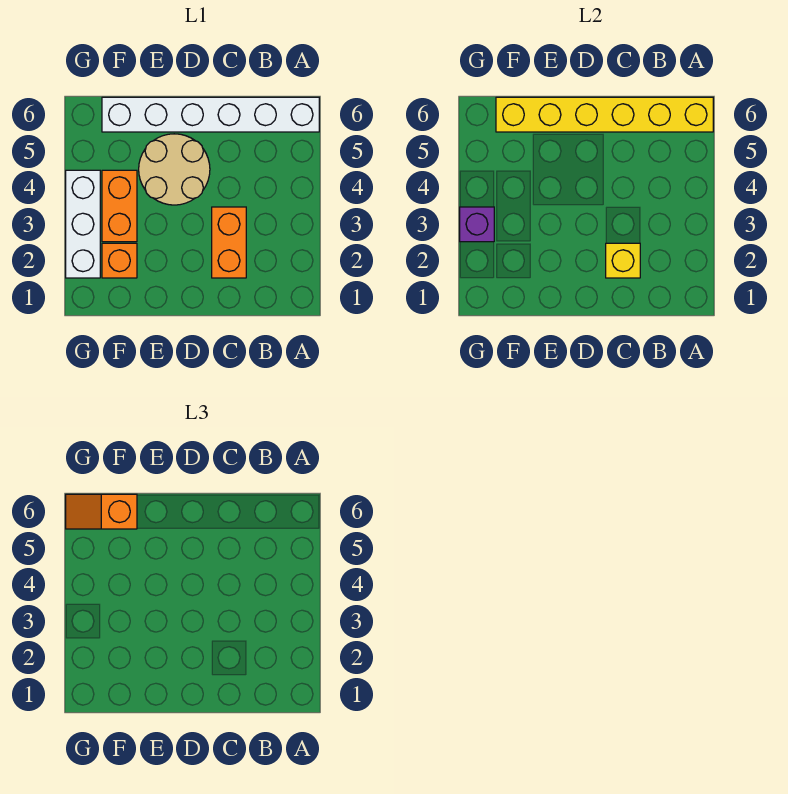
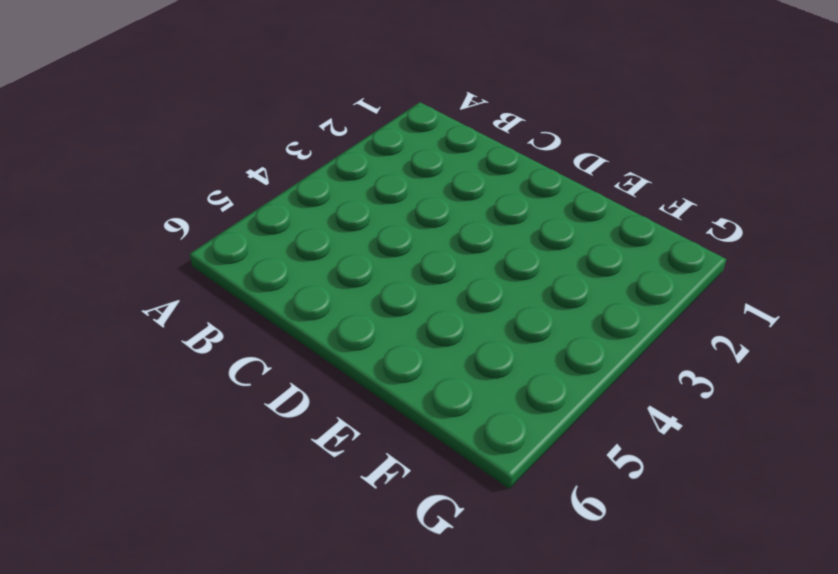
none -> white brick A6:F6 level 1
none -> orange brick C2:C3 level 1

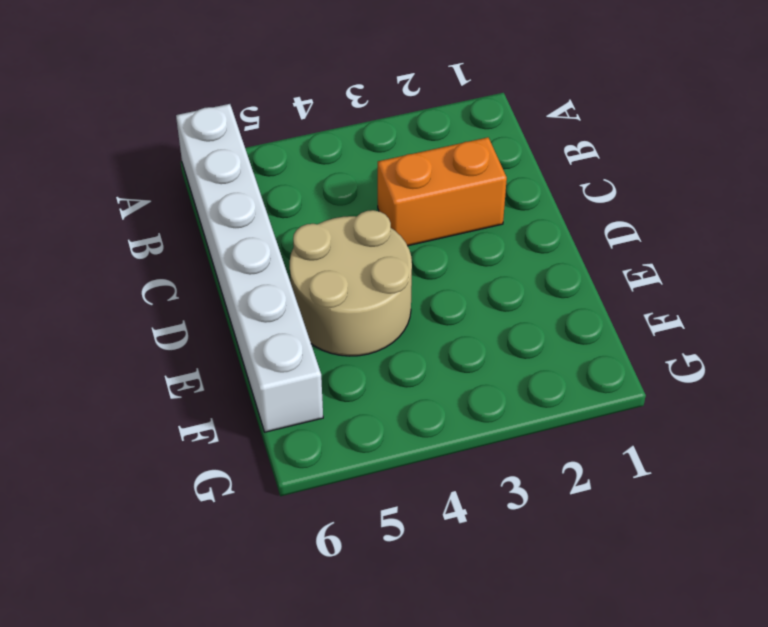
none -> orange brick F2 level 1
none -> orange brick F3:F4 level 1

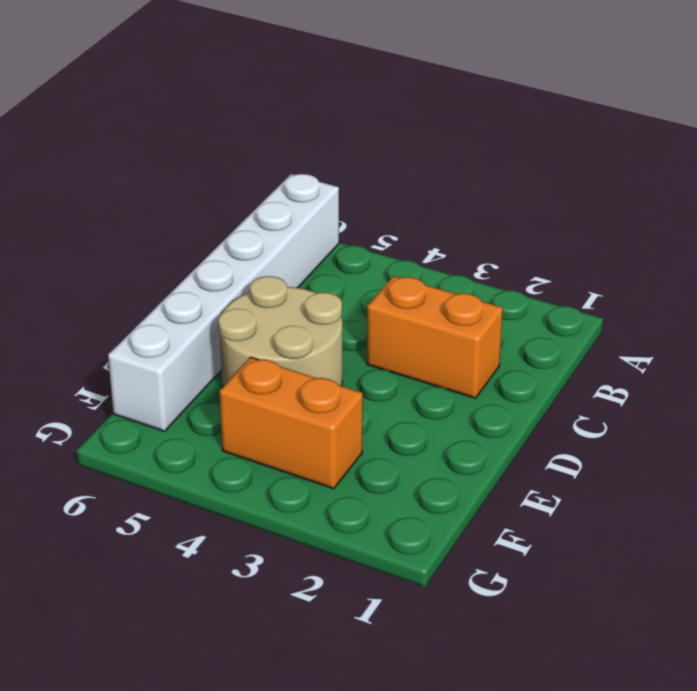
none -> orange brick F2 level 1
none -> white brick G2:G4 level 1

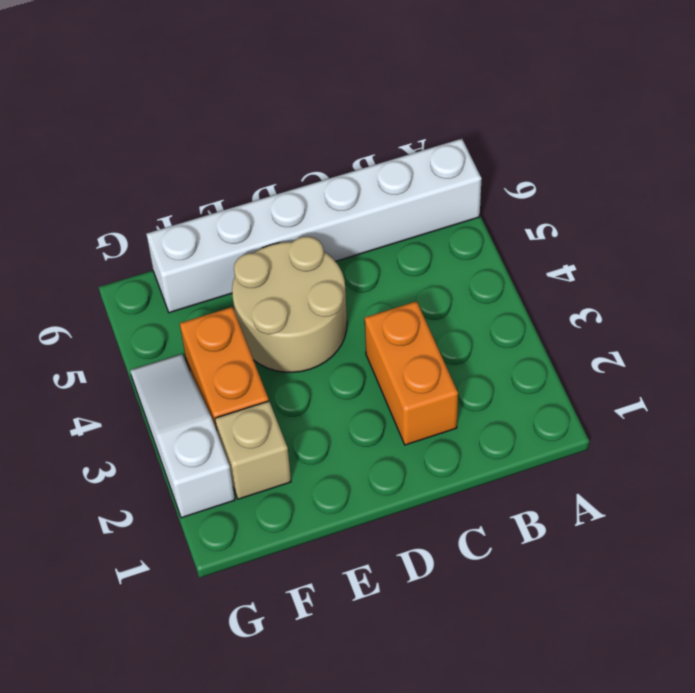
tan brick F2 level 1 -> orange brick F2 level 1
white slope G2:G4 level 1 top 2 -> white brick G2:G4 level 1
none -> yellow brick A6:F6 level 2
none -> yellow brick C2 level 2

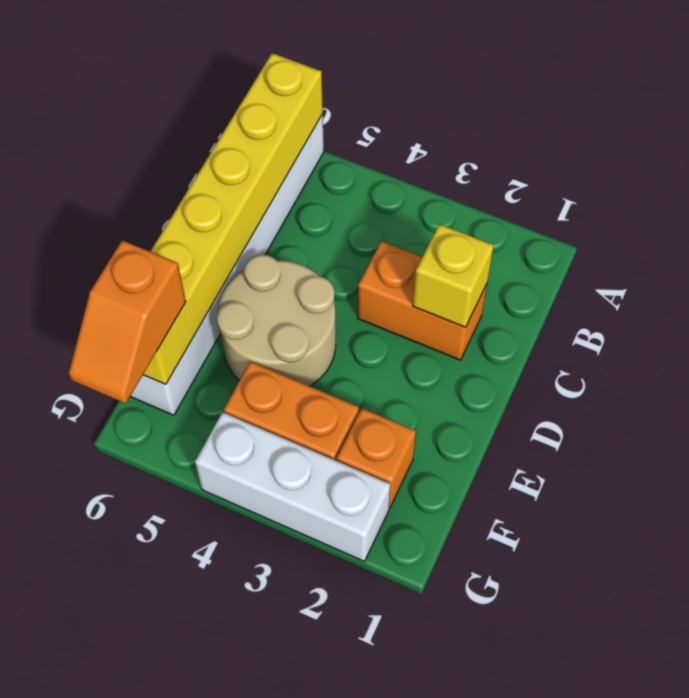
none -> purple brick G3 level 2

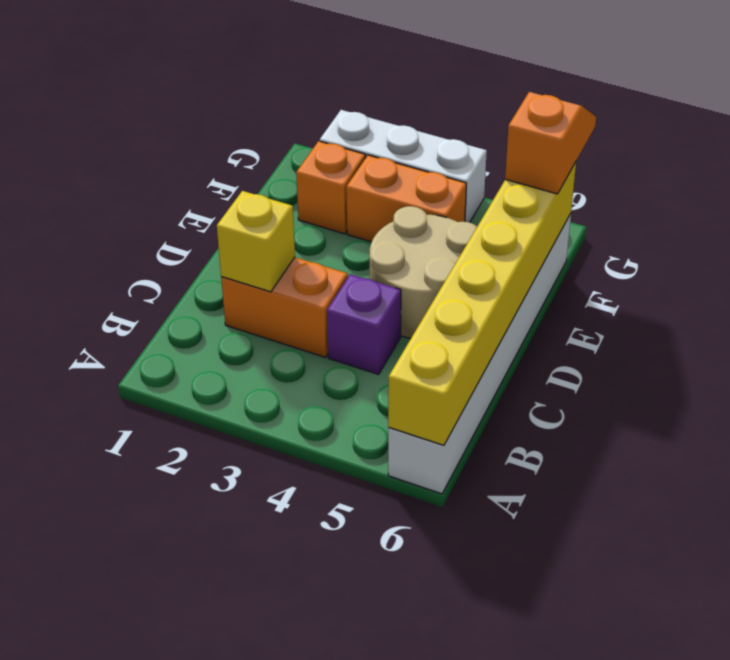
purple brick C4 level 1 -> purple brick G3 level 2

